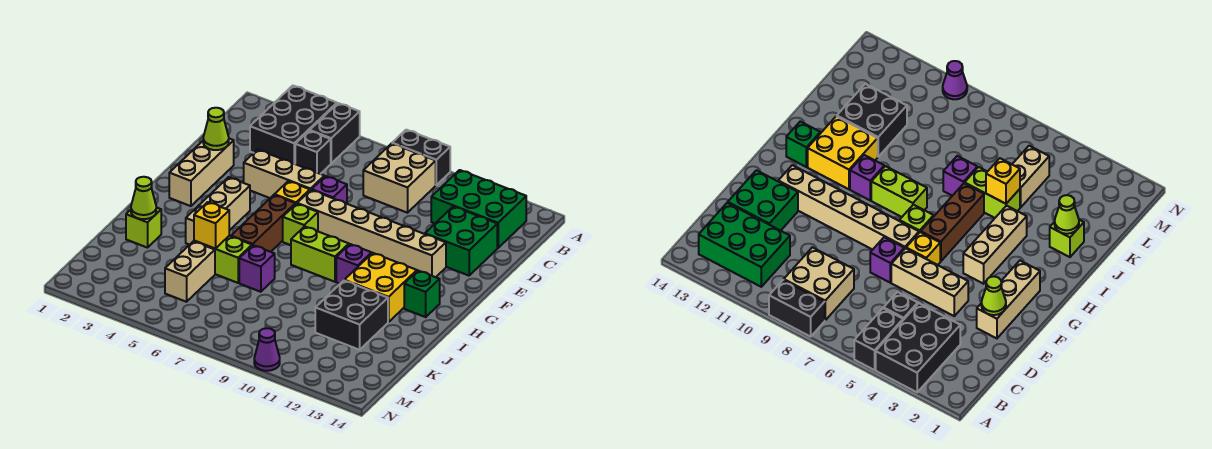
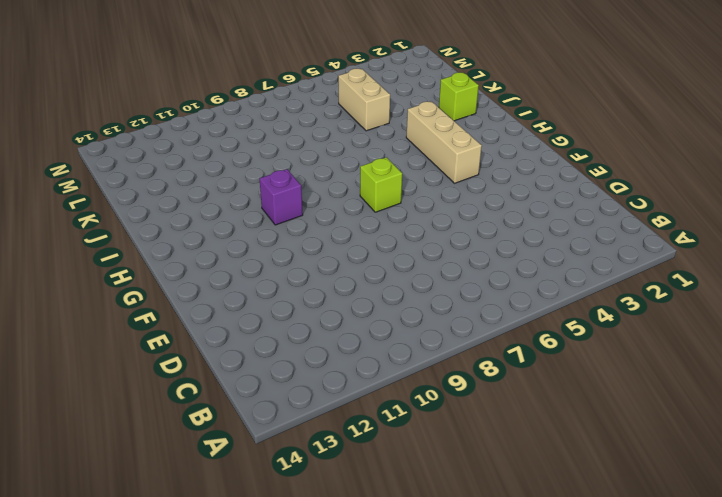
none -> black brick A3:C4 level 1
none -> black brick A5:B5 level 1
none -> black brick A8:A9 level 1

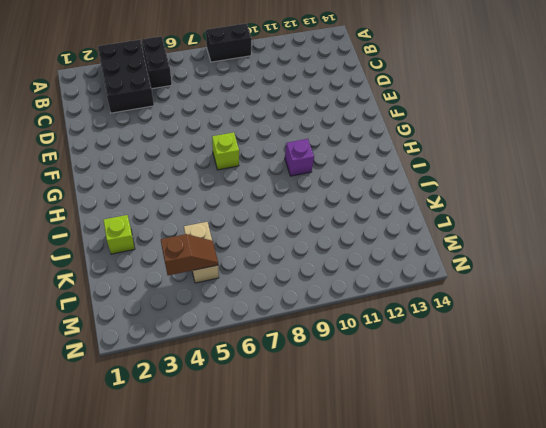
brown slope L4:L5 level 2 top 4 -> none
none -> tan brick B8:C9 level 1
none -> green brick B11:C13 level 1
none -> black brick C5 level 1

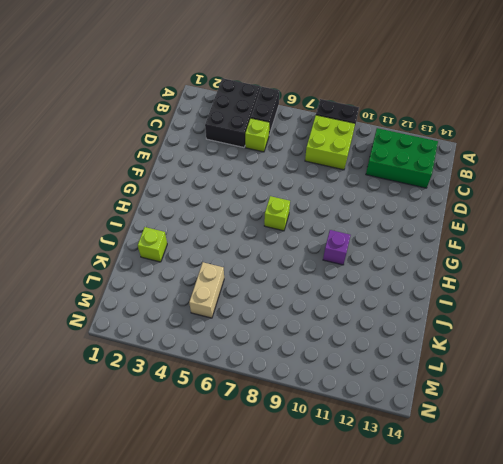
lime brick B8:C9 level 1 -> tan brick B8:C9 level 1
lime brick C5 level 1 -> black brick C5 level 1
none -> green brick D12:E13 level 1
none -> tan brick E2:G2 level 1
none -> tan brick E4:E6 level 1

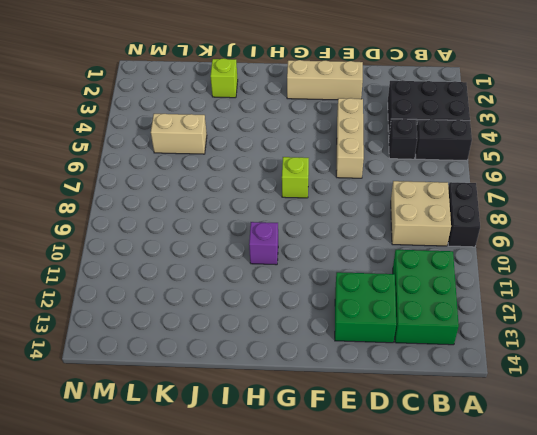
none -> purple brick E7 level 1
none -> yellow brick F6 level 1
none -> tan brick F7:F12 level 1

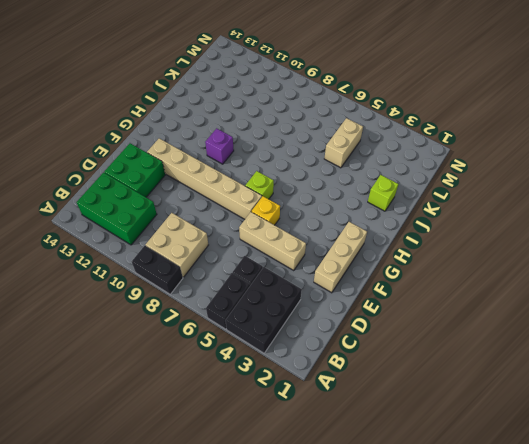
none -> purple brick E7 level 1
none -> tan brick G4:I4 level 1
none -> brown brick G6:I6 level 1

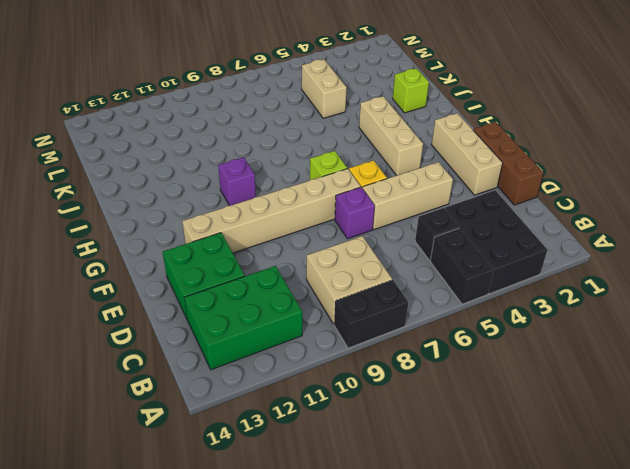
brown brick D1:F1 level 1 -> brown brick G6:I6 level 1
none -> lime brick H8:H9 level 1
none -> yellow brick H11:I12 level 1
none -> green brick H13 level 1

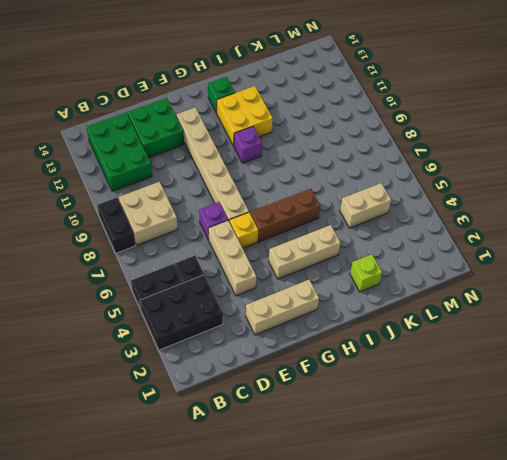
none -> lime brick G7 level 1
none -> lime brick H8:H9 level 1
none -> lime brick J5:J6 level 1

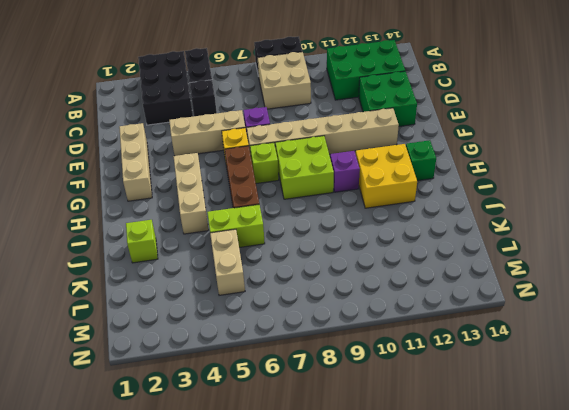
lime brick G8:H9 level 1 -> lime brick H8:H9 level 1
none -> purple brick J7 level 1
none -> black brick J11:K12 level 1
none -> purple cone N10 level 1

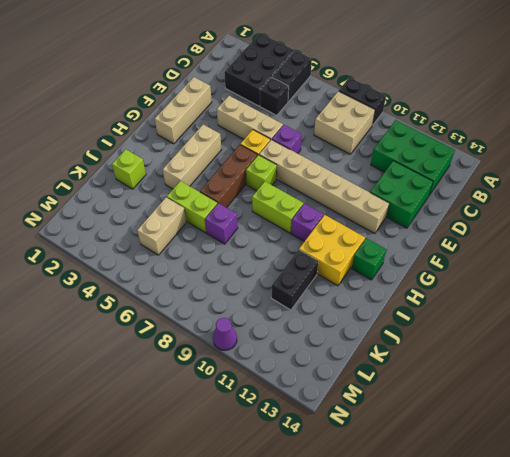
black brick J11:K11 level 1 -> black brick J11:K12 level 1
none -> lime cone E2 level 2
none -> lime cone J2 level 2
none -> yellow brick J5 level 2

